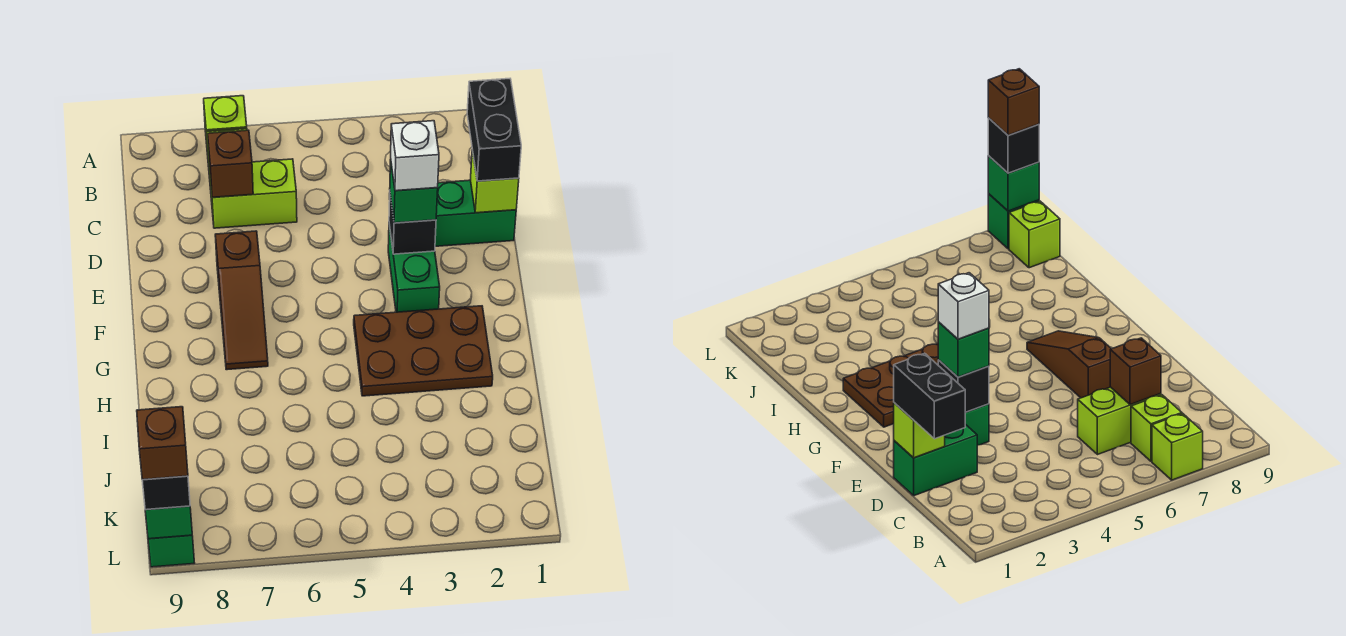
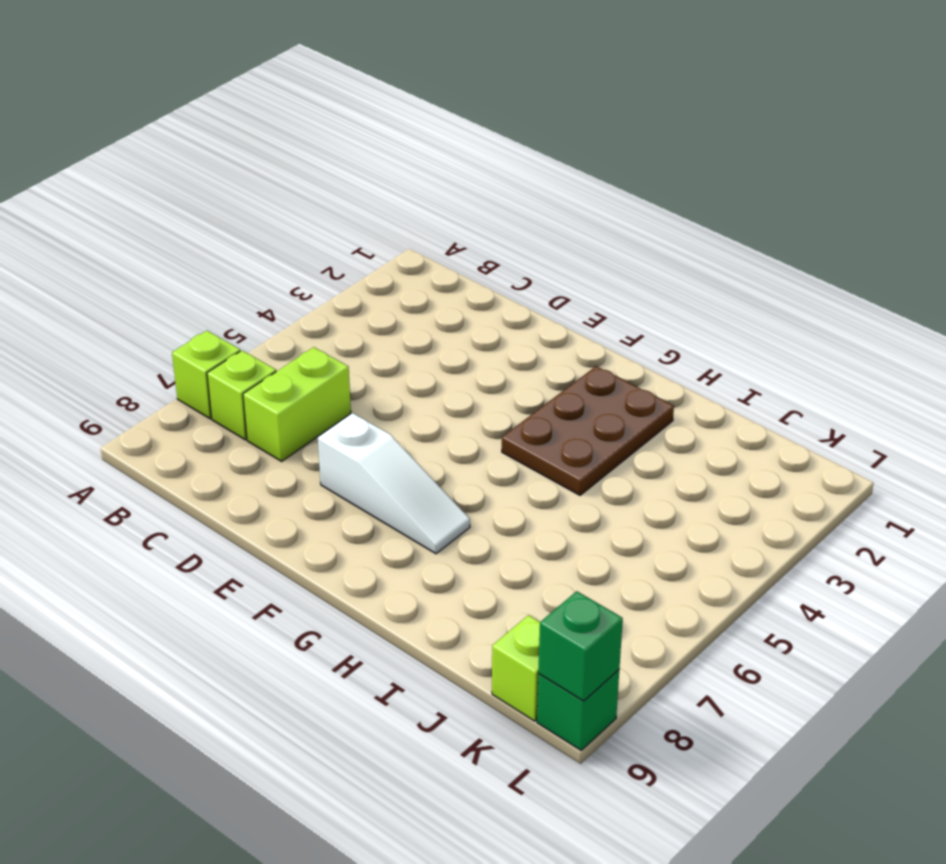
white slope E7:G7 level 1 top E -> brown slope E7:G7 level 1 top E
none -> green brick D1:D2 level 1
none -> green brick E3:F3 level 1
none -> brown brick C7 level 2

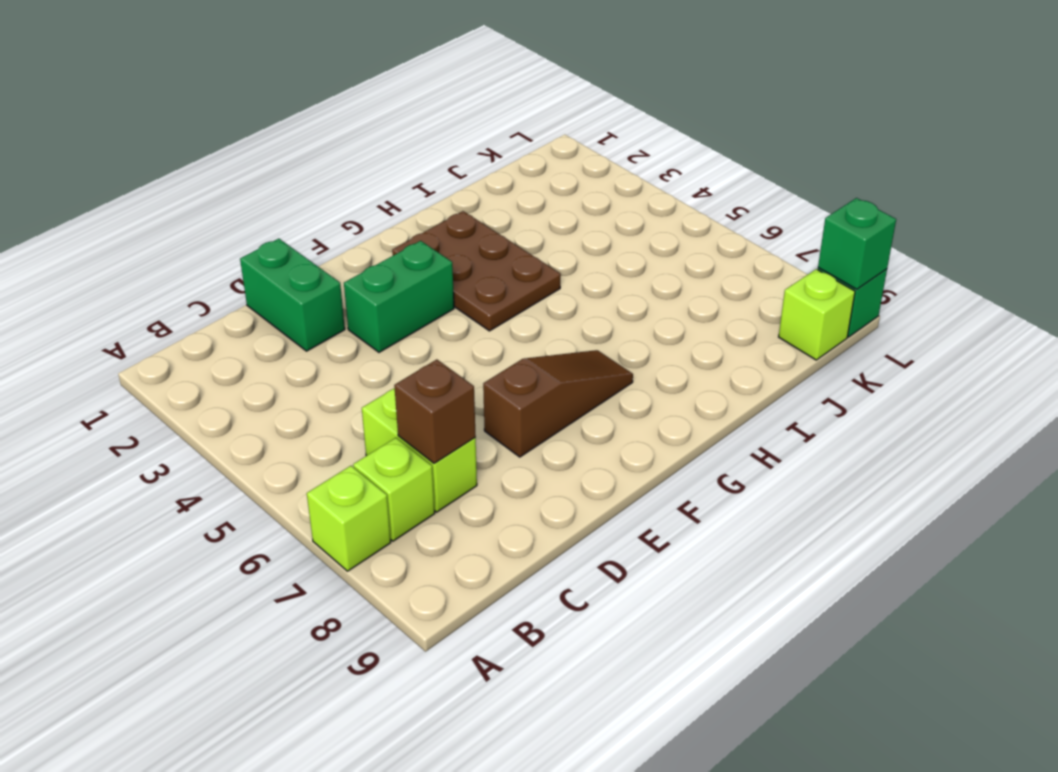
none -> lime brick D1 level 2
none -> black brick E3 level 2
none -> black brick C1:D1 level 3

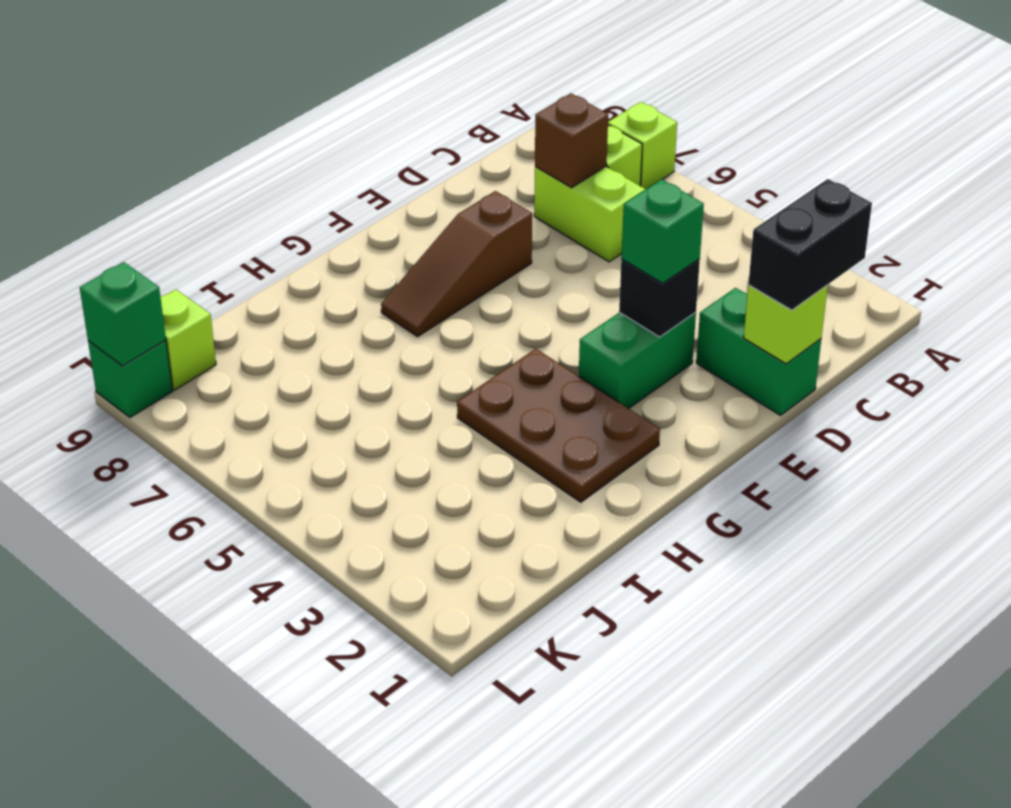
none -> black brick L9 level 3
none -> white brick E3 level 4
none -> brown brick L9 level 4

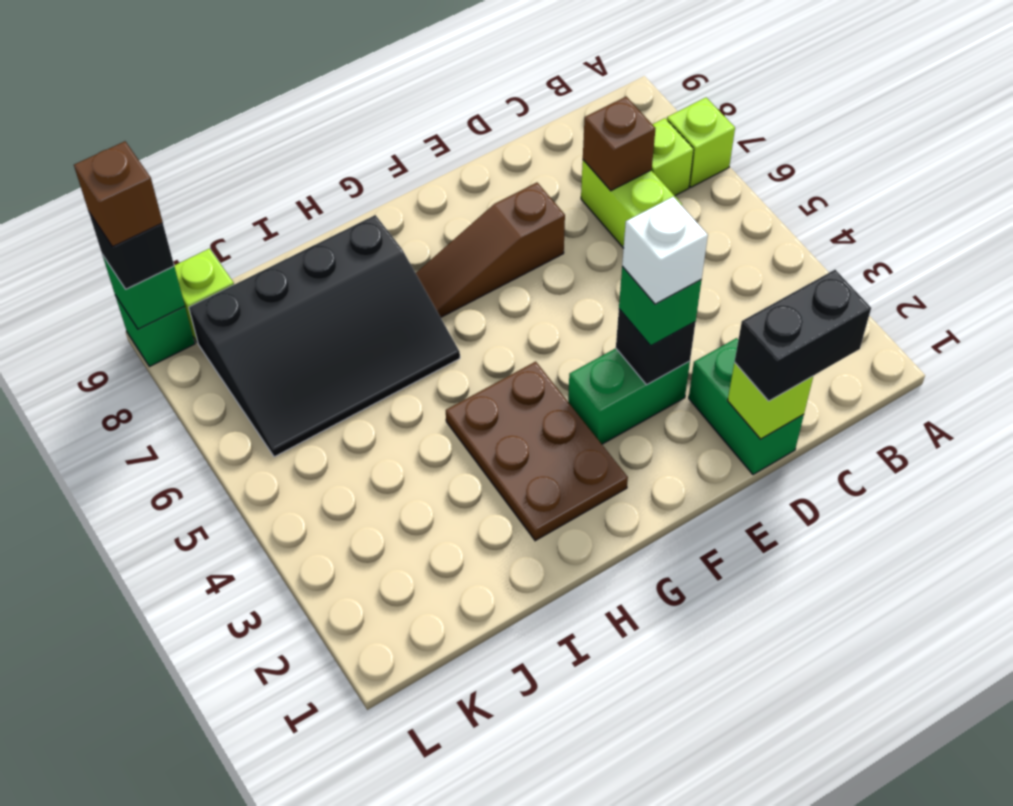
black slope H6:K8 level 1 top 8 -> none

